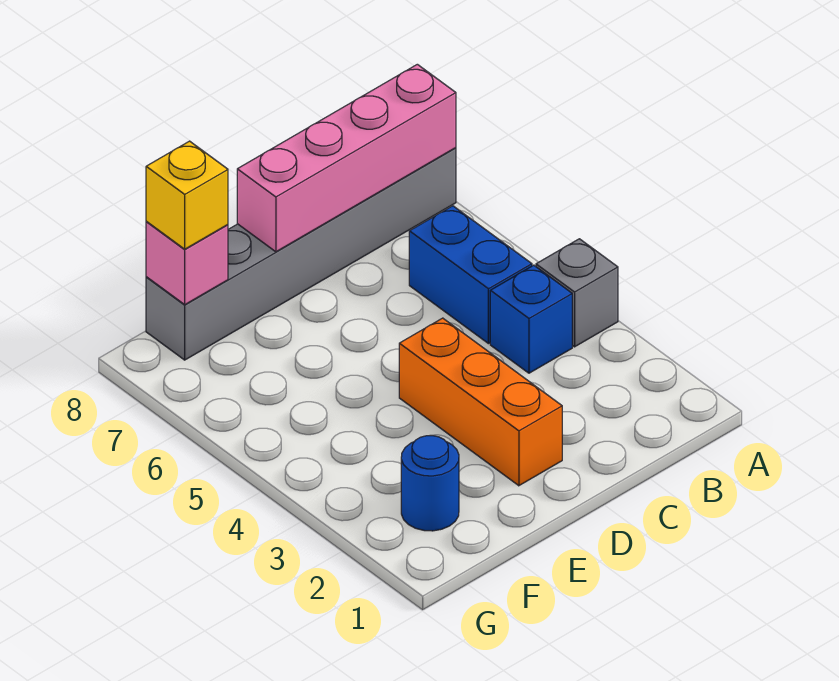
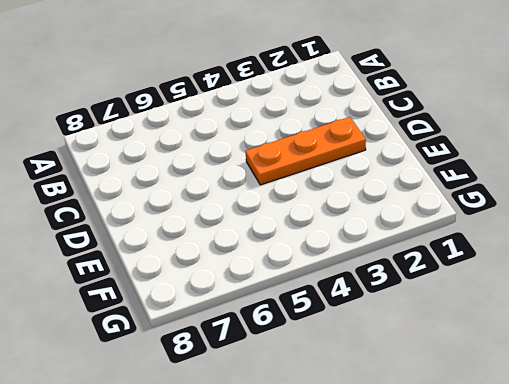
orange plate D2:D4 level 1 -> orange brick D2:D4 level 1
none -> grey brick A4 level 1
none -> grey brick A8:F8 level 1

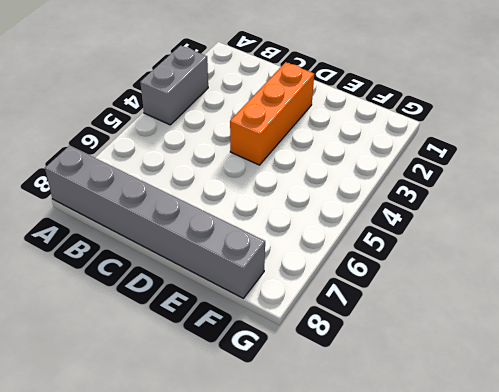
grey brick A3:A4 level 1 -> grey brick A4 level 1
none -> blue brick B4 level 1
none -> blue brick B5:B6 level 1

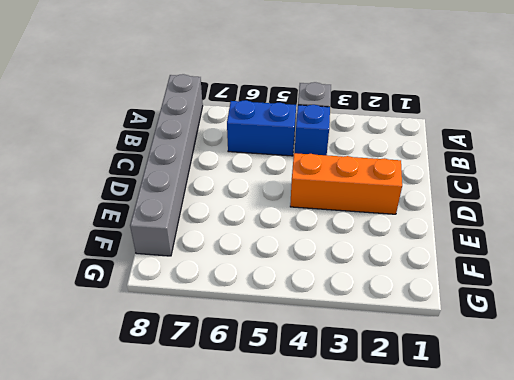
none -> blue round brick F2 level 1
none -> pink brick A8:D8 level 2

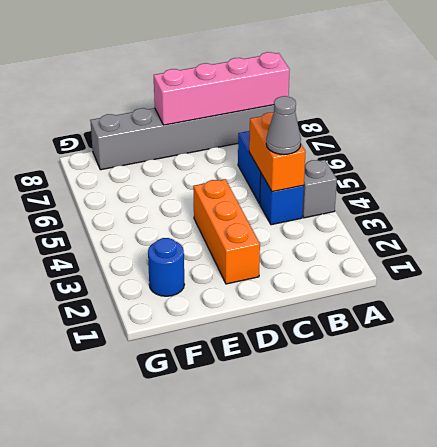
orange brick B4:B5 level 2 -> none
grey cone B4 level 3 -> none
none -> pink brick F8 level 2
none -> yellow brick F8 level 3

